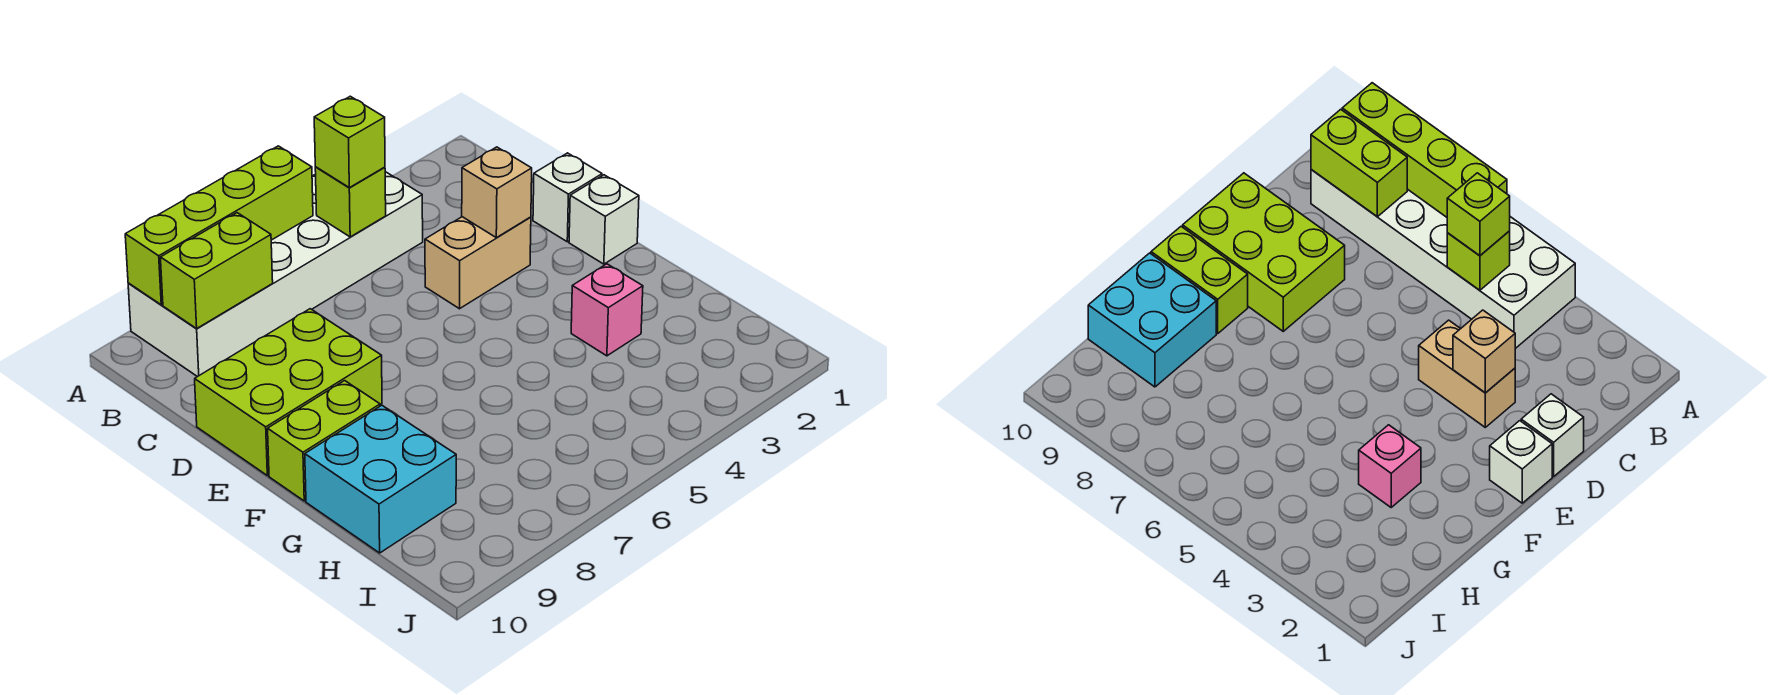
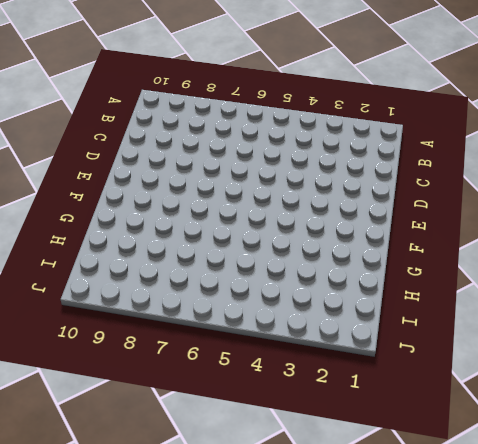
none -> white brick A4:B9 level 1
none -> white brick D1 level 1
none -> tan brick D3:D4 level 1

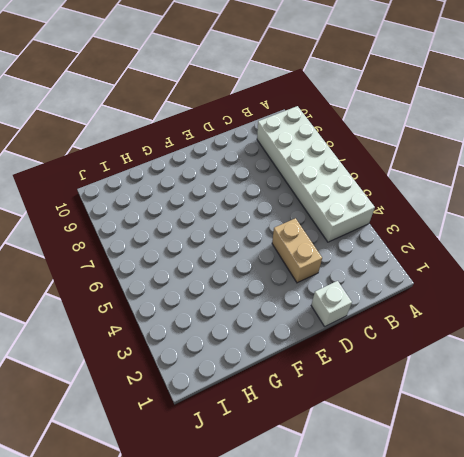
none -> lime brick D8:E10 level 1
none -> white brick E1 level 1
none -> lime brick F9:F10 level 1

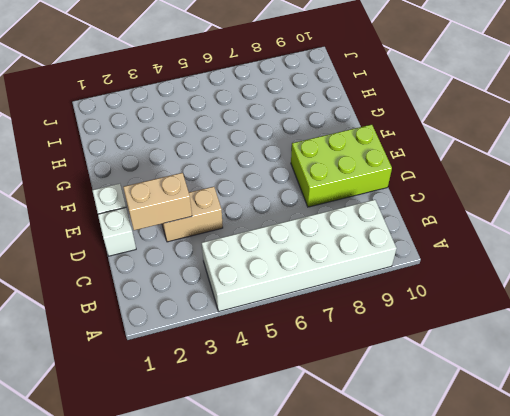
tan brick D2:D3 level 2 -> tan brick D3 level 2
none -> lime brick F9:F10 level 1
none -> pink brick G3 level 1
none -> cyan brick G9:H10 level 1

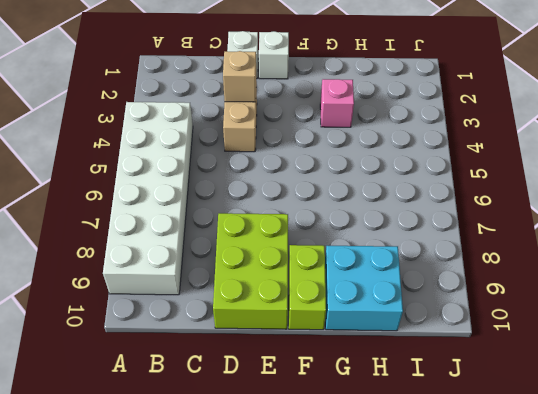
none -> lime brick A6:A9 level 2
none -> lime brick B5 level 2
none -> lime brick B8:B9 level 2

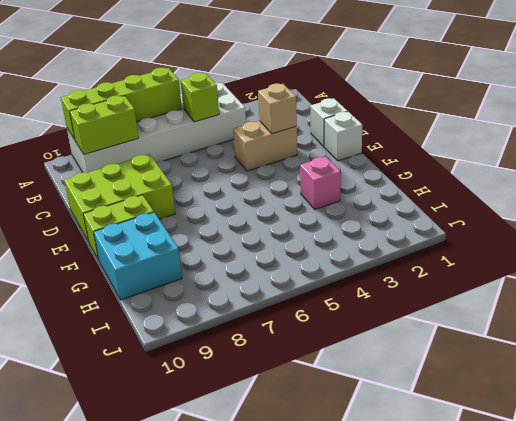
none -> lime brick B5 level 3

